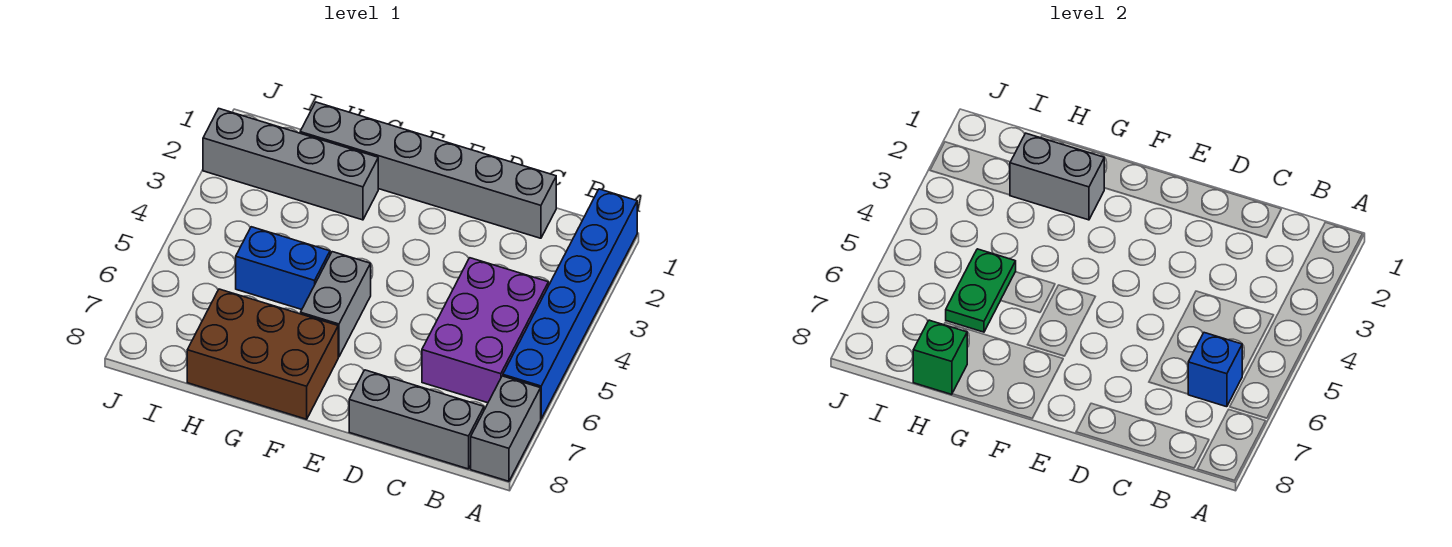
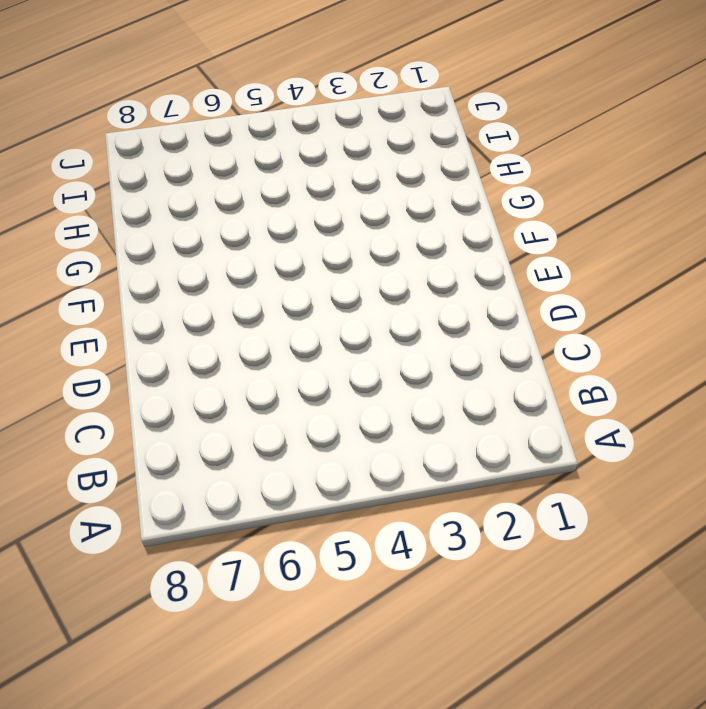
none -> blue brick A1:A6 level 1
none -> grey brick A7:A8 level 1
none -> purple brick B4:C6 level 1

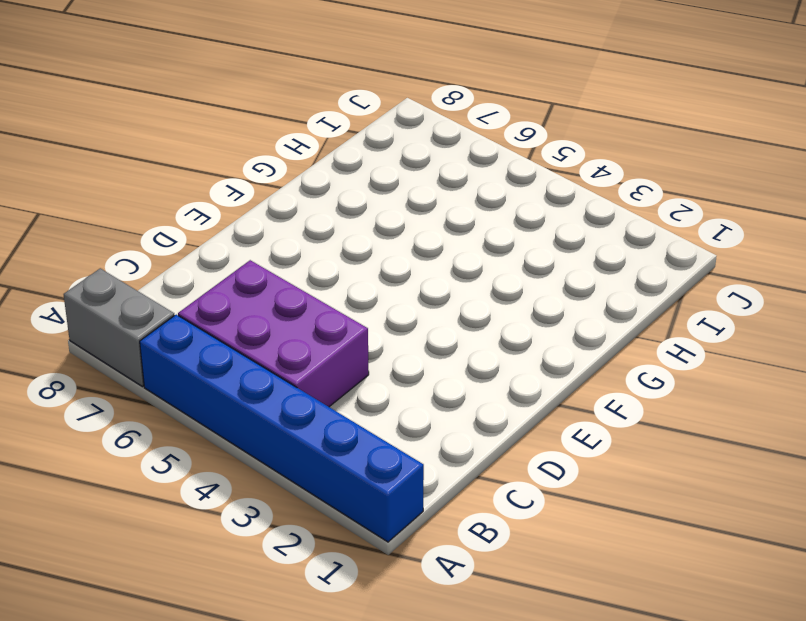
none -> grey brick B8:D8 level 1
none -> grey brick C1:H1 level 1
none -> grey brick F5:F6 level 1

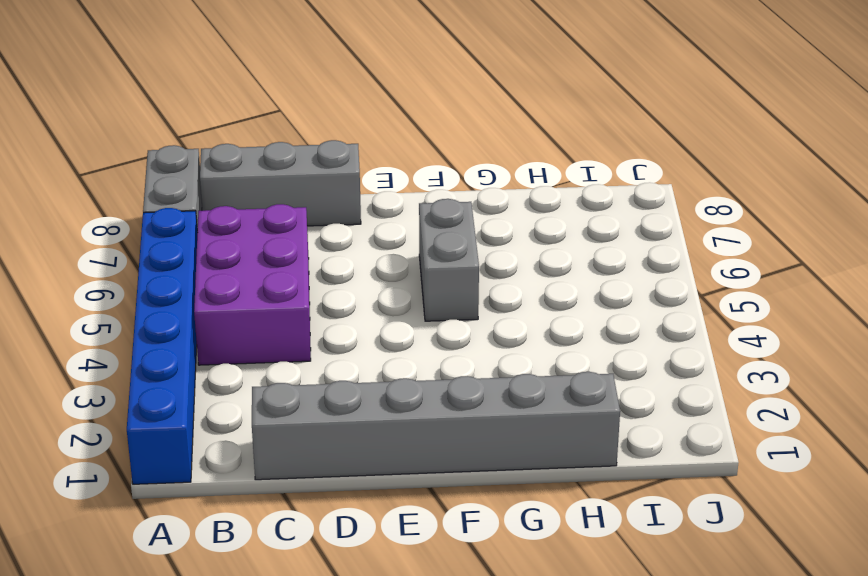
none -> brown brick F7:H8 level 1
none -> grey brick G2:J2 level 1
none -> blue brick G5:H5 level 1

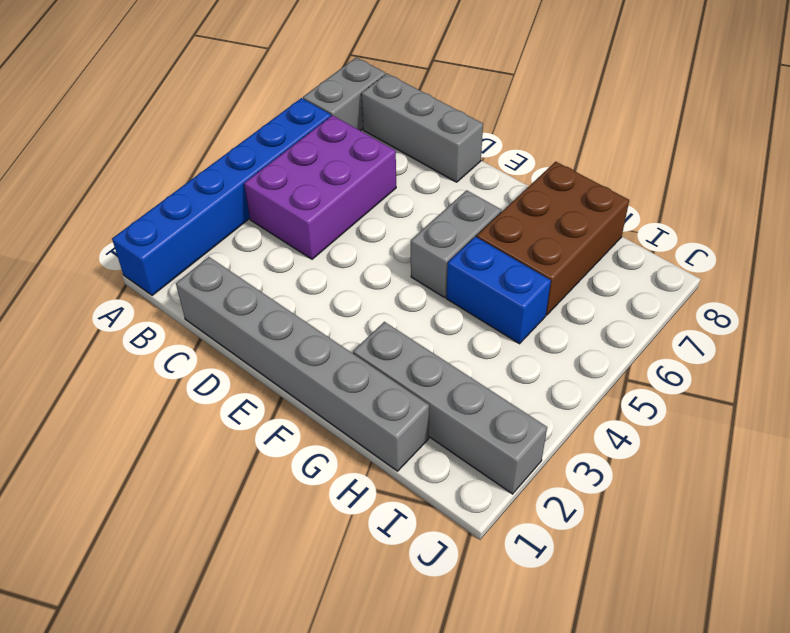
brown brick G6:H8 level 1 -> brown brick F7:H8 level 1
none -> blue brick B6 level 2
none -> grey brick G2:H2 level 2
none -> green plate H5:H6 level 2

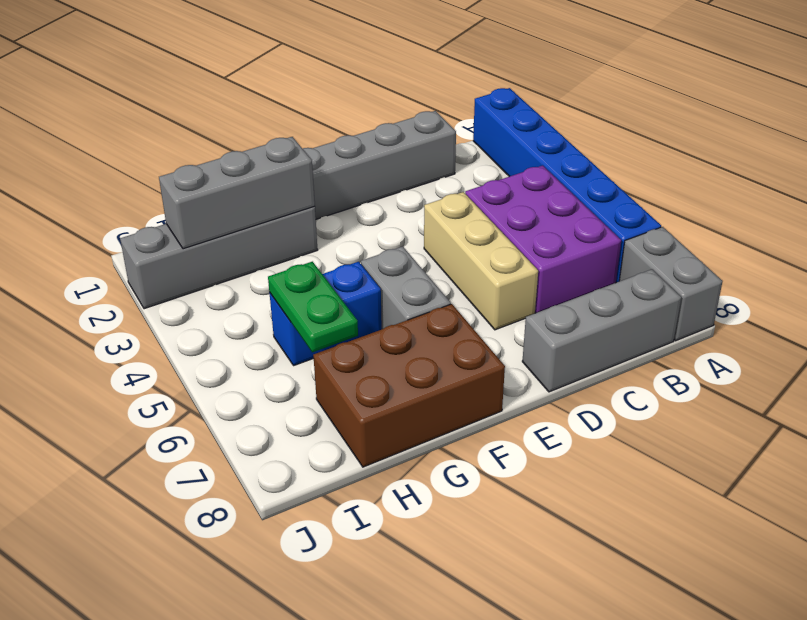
tan brick D4:D6 level 1 -> none
grey brick G2:I2 level 2 -> grey brick G2:H2 level 2
none -> blue brick B6 level 2
none -> green brick H8 level 2

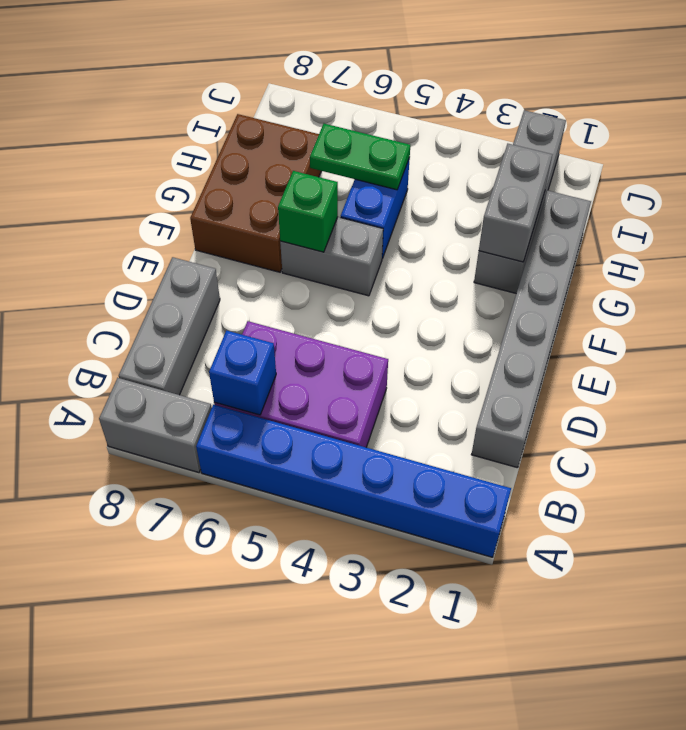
green brick F6 level 2 -> green brick H8 level 2

